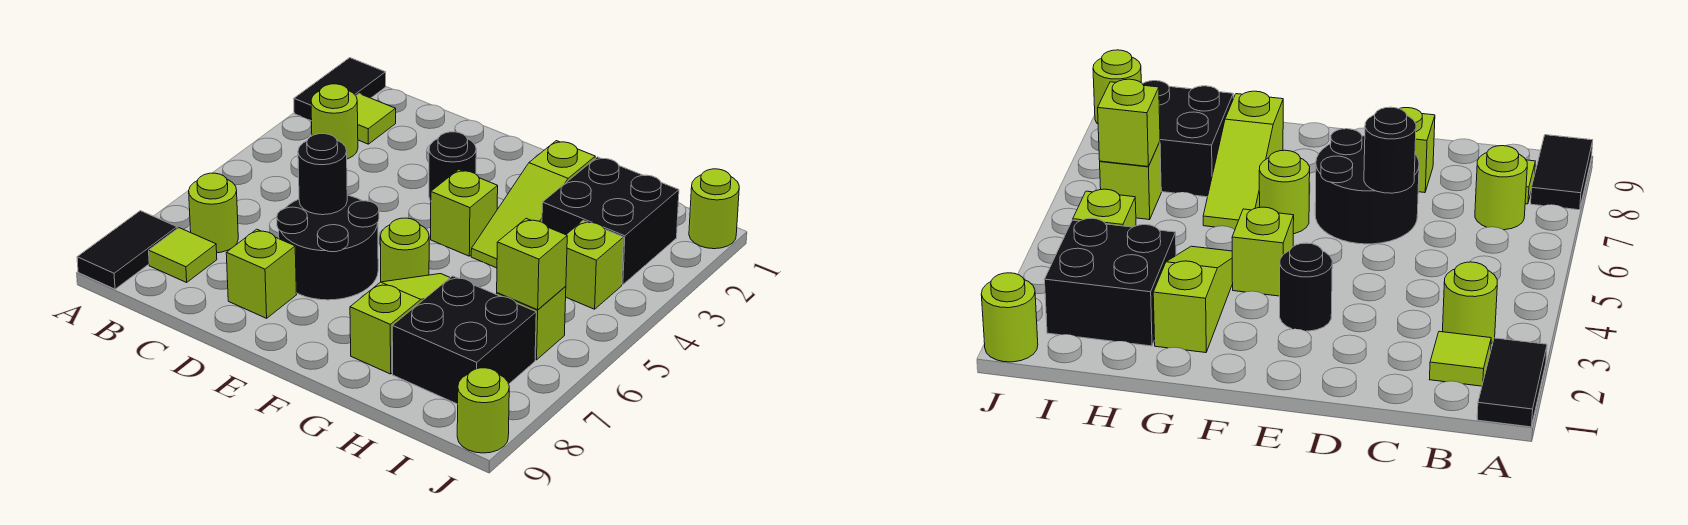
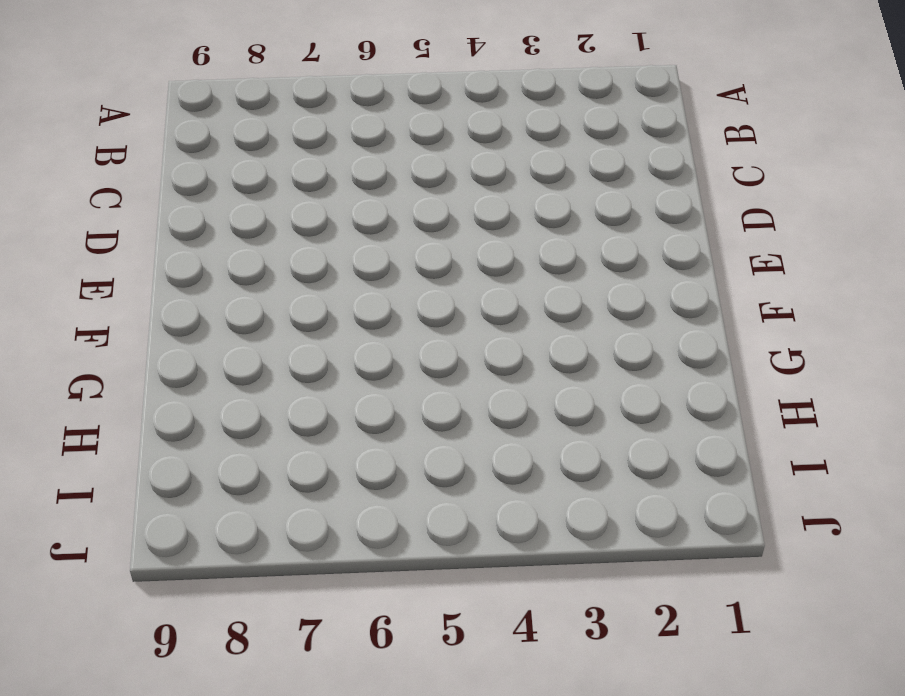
none -> black tile A1:A2 level 1
none -> black tile A8:A9 level 1
none -> lime tile B2 level 1

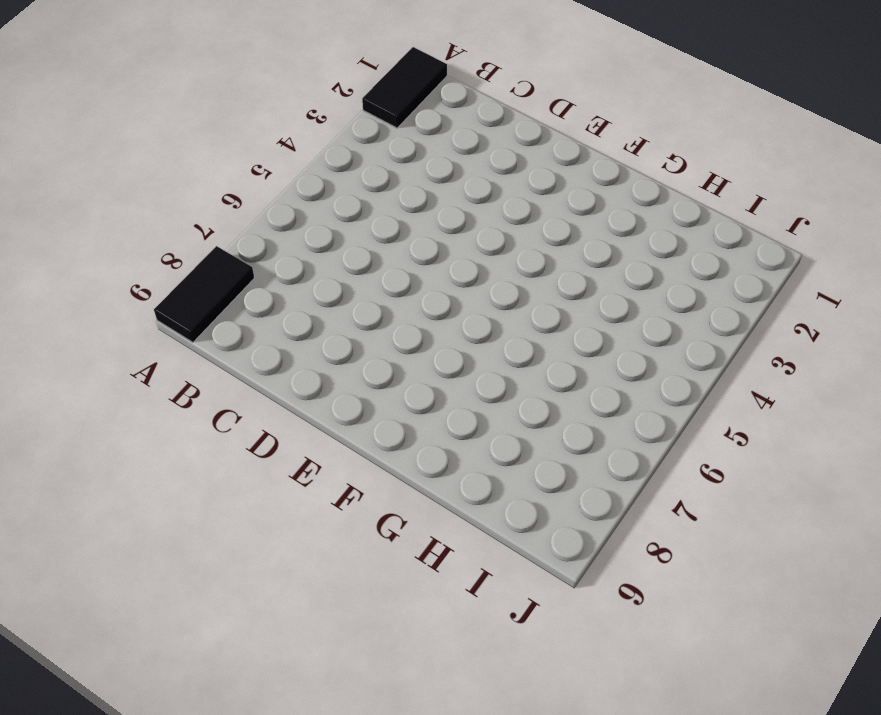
none -> lime tile B2 level 1
none -> lime round brick B3 level 1
none -> lime round brick B7 level 1

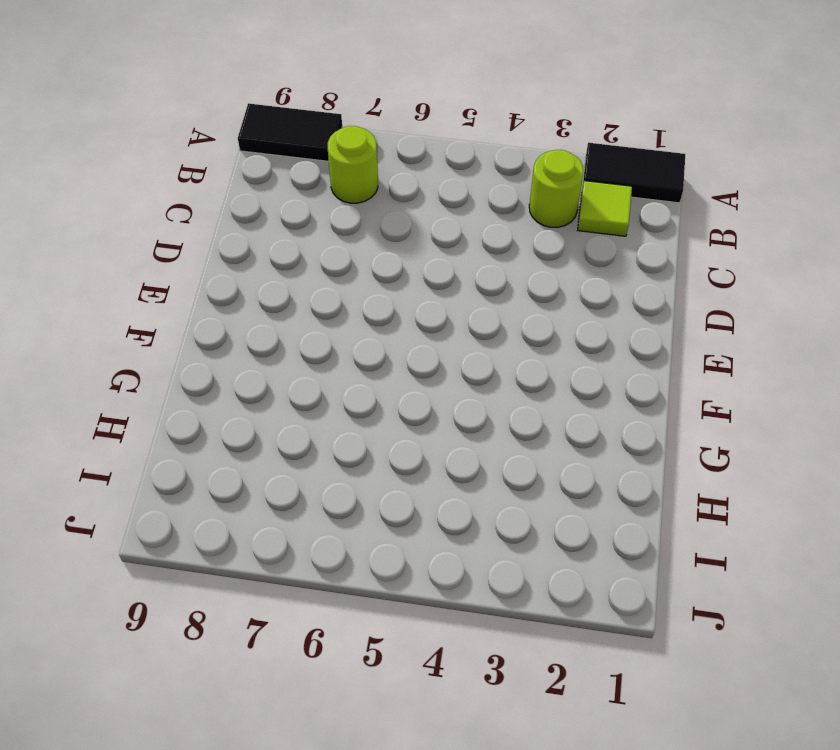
none -> lime tile B8 level 1
none -> black round brick D6:E7 level 1
none -> lime brick D8 level 1

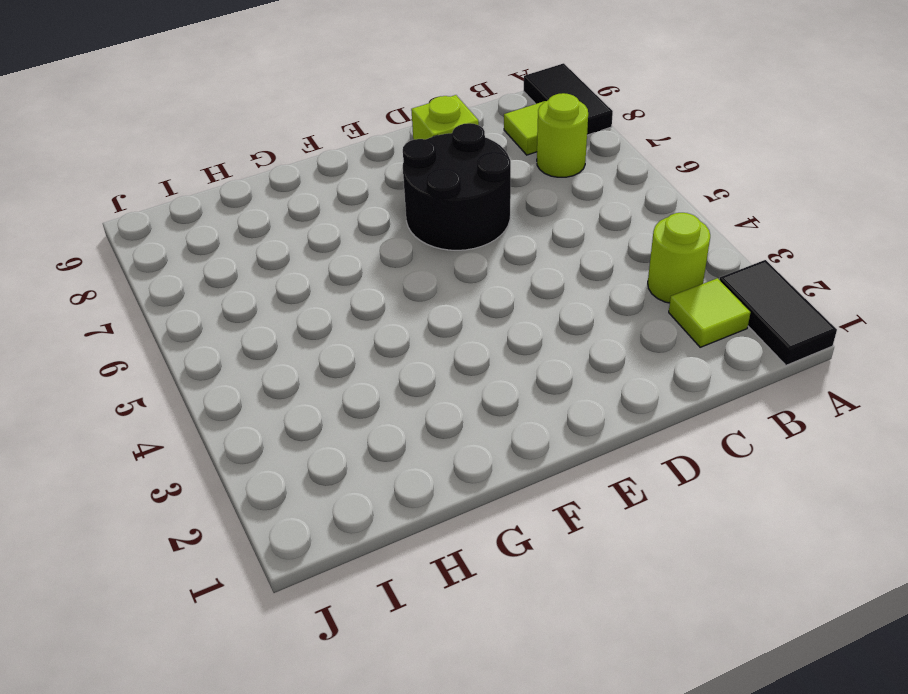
none -> black round brick E3 level 1
none -> lime brick F4 level 1
none -> lime round brick F6 level 1

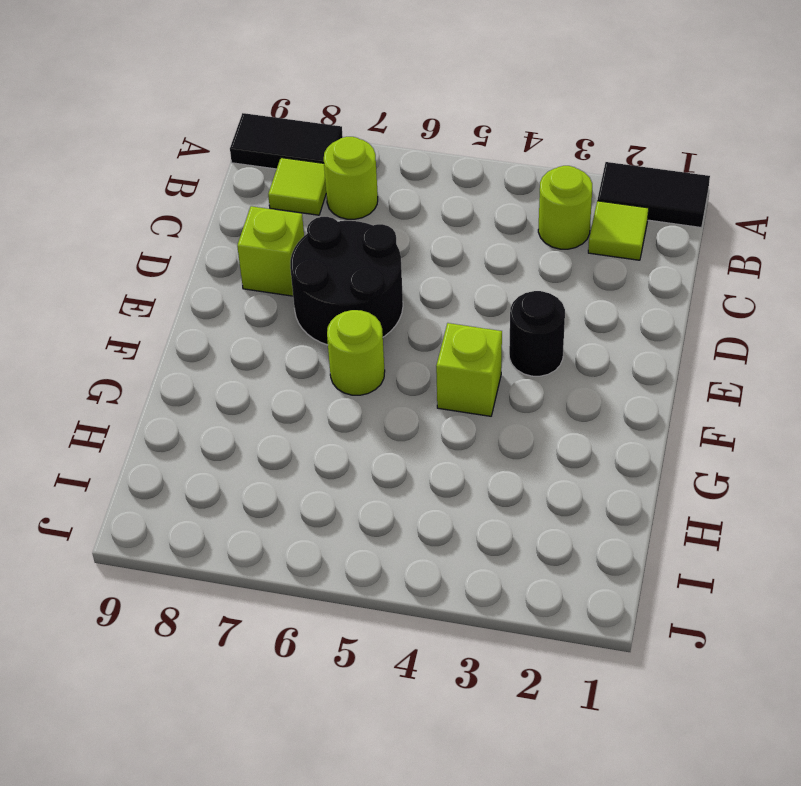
none -> lime slope G2:G4 level 1 top 2
none -> lime slope G6:G8 level 1 top 8
none -> black brick H2:I3 level 1

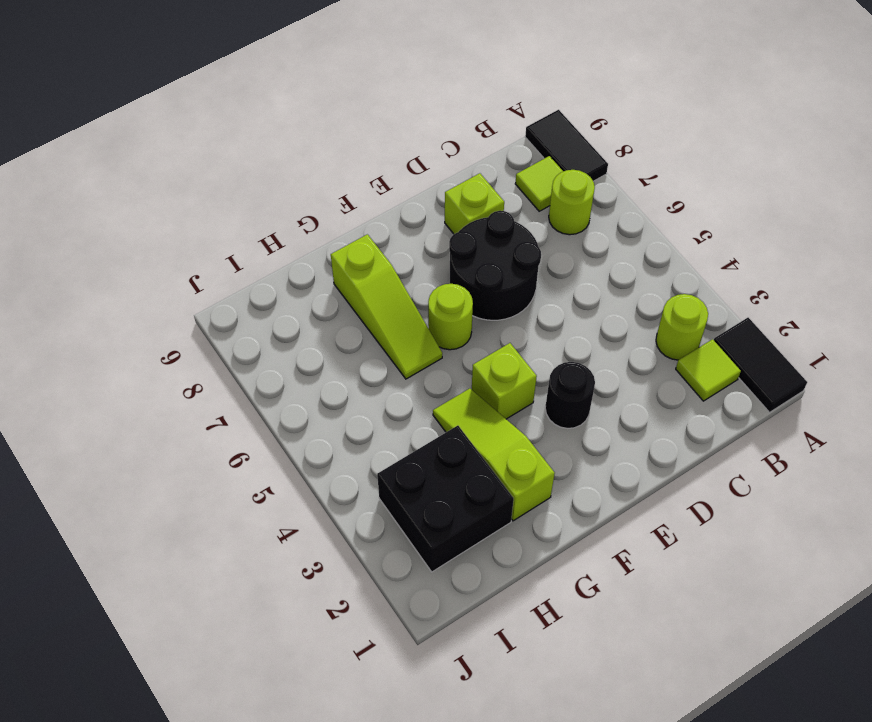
none -> black brick H7:I8 level 1
none -> lime brick I4 level 1
none -> lime brick I6 level 1

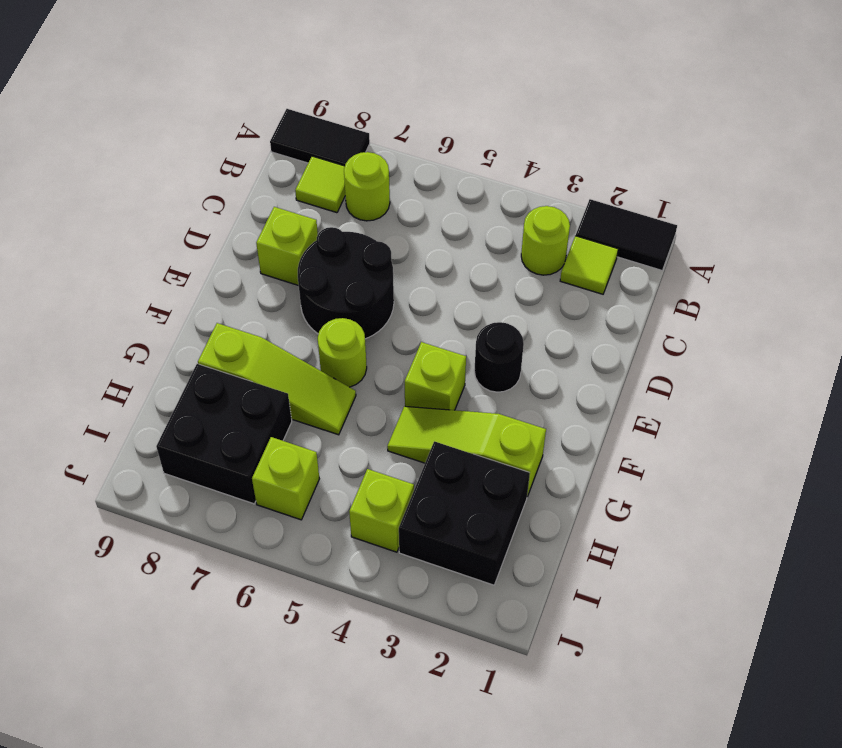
none -> lime round brick J1 level 1
none -> lime round brick J9 level 1
none -> black round brick D6 level 2

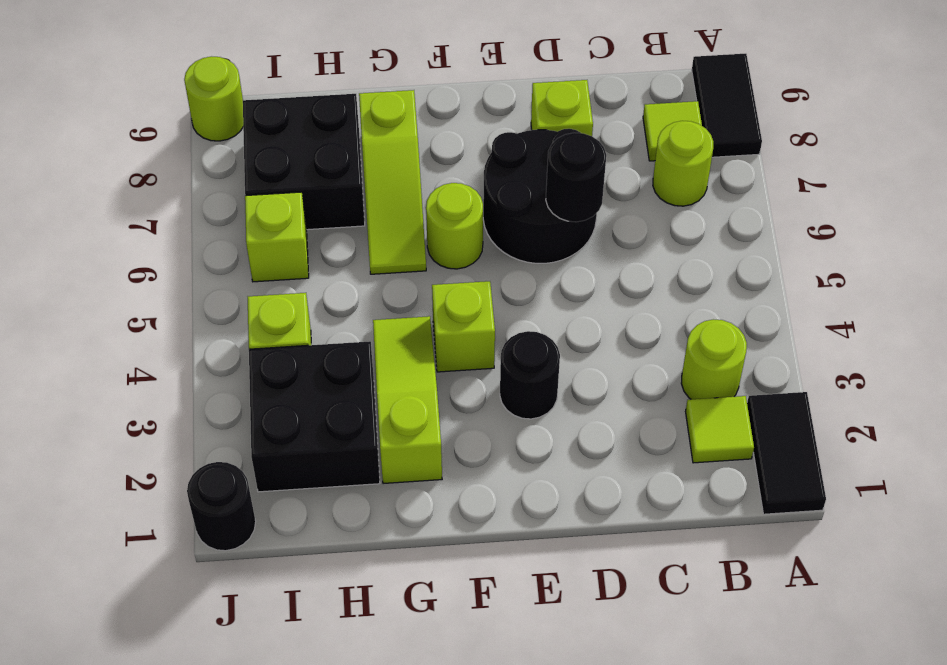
black round brick J1 level 1 -> lime round brick J1 level 1
none -> lime brick I6 level 2

